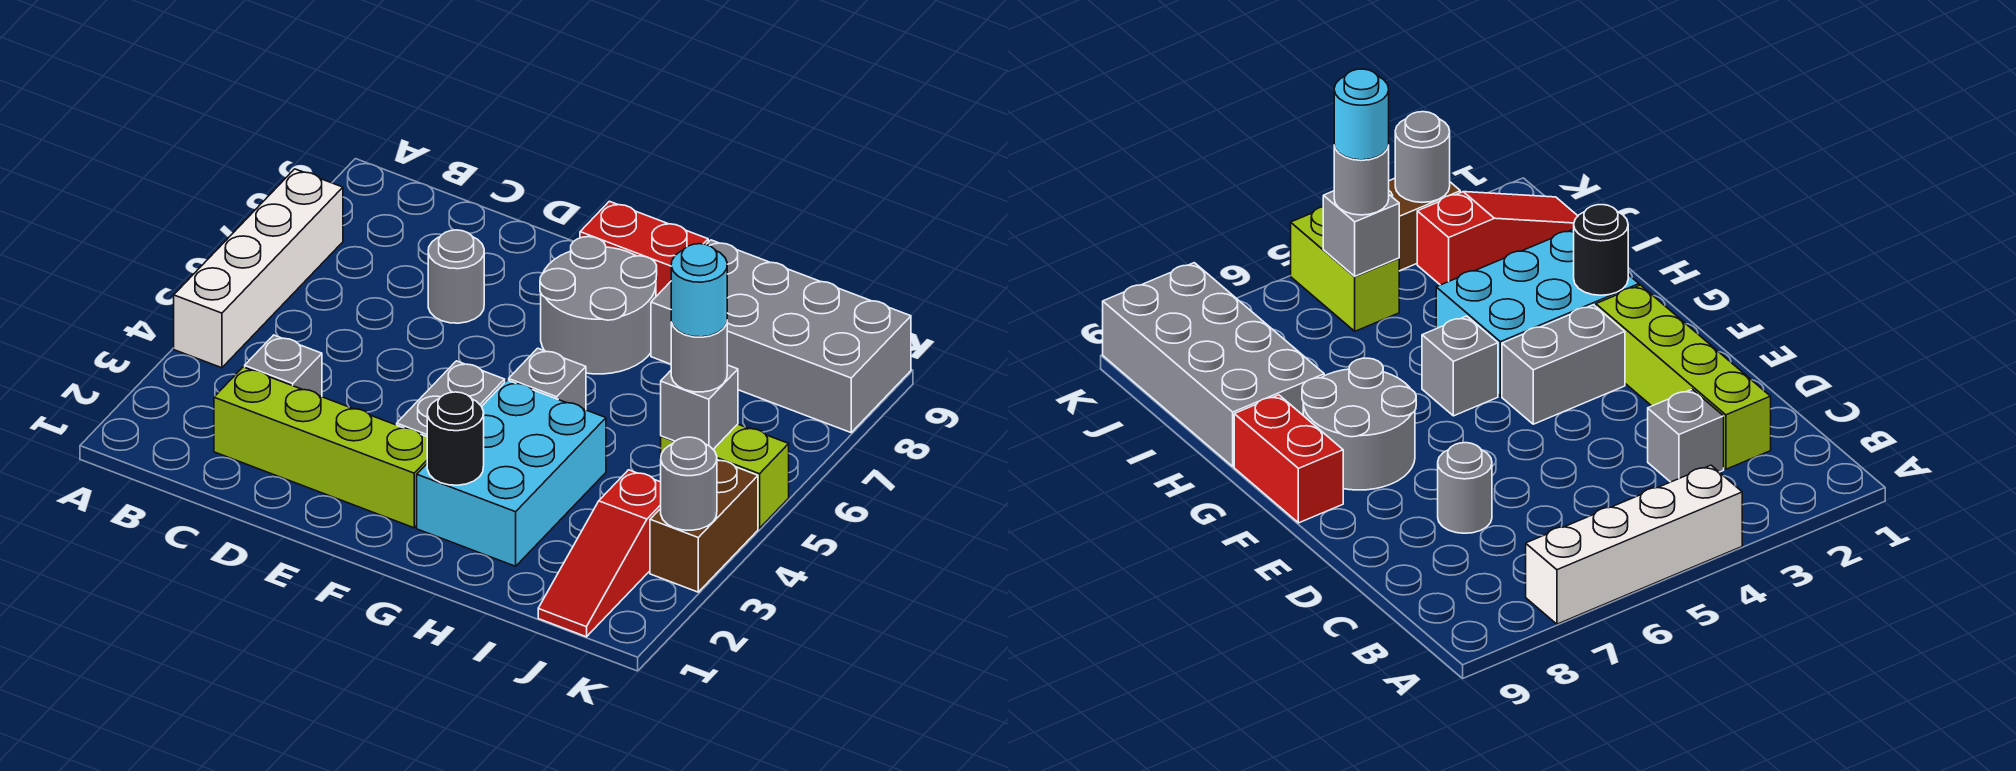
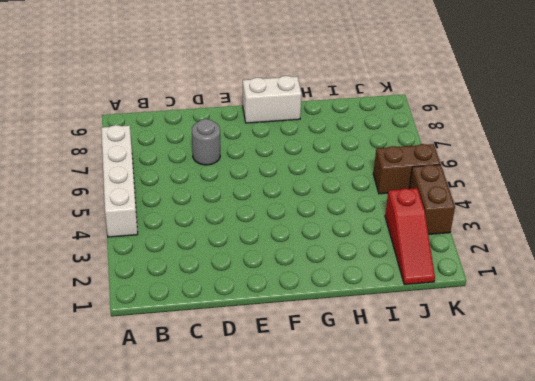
white brick F9:G9 level 1 -> red brick F9:G9 level 1
brown brick J5:K5 level 1 -> lime brick J5:K5 level 1
none -> lime brick C2:F2 level 1
none -> grey brick C3 level 1
none -> grey brick F3:F4 level 1

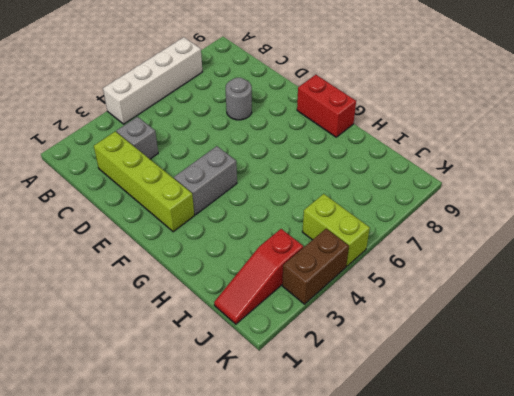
none -> grey round brick F7:G8 level 1
none -> cyan brick G2:H4 level 1
none -> grey brick G5 level 1

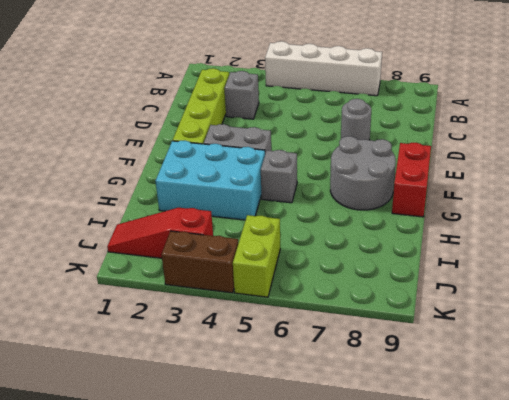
none -> grey brick H8:K9 level 1
none -> black round brick G2 level 2
none -> grey brick J5 level 2

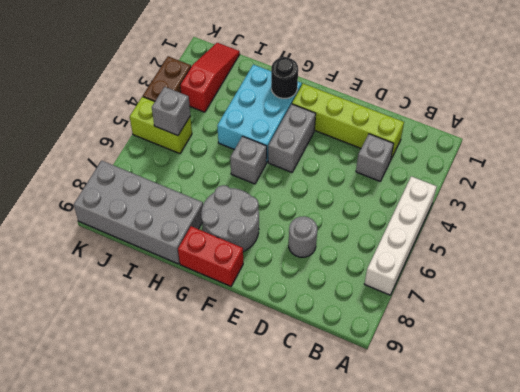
none -> grey round brick K3 level 2
none -> grey round brick J5 level 3
none -> cyan round brick J5 level 4

